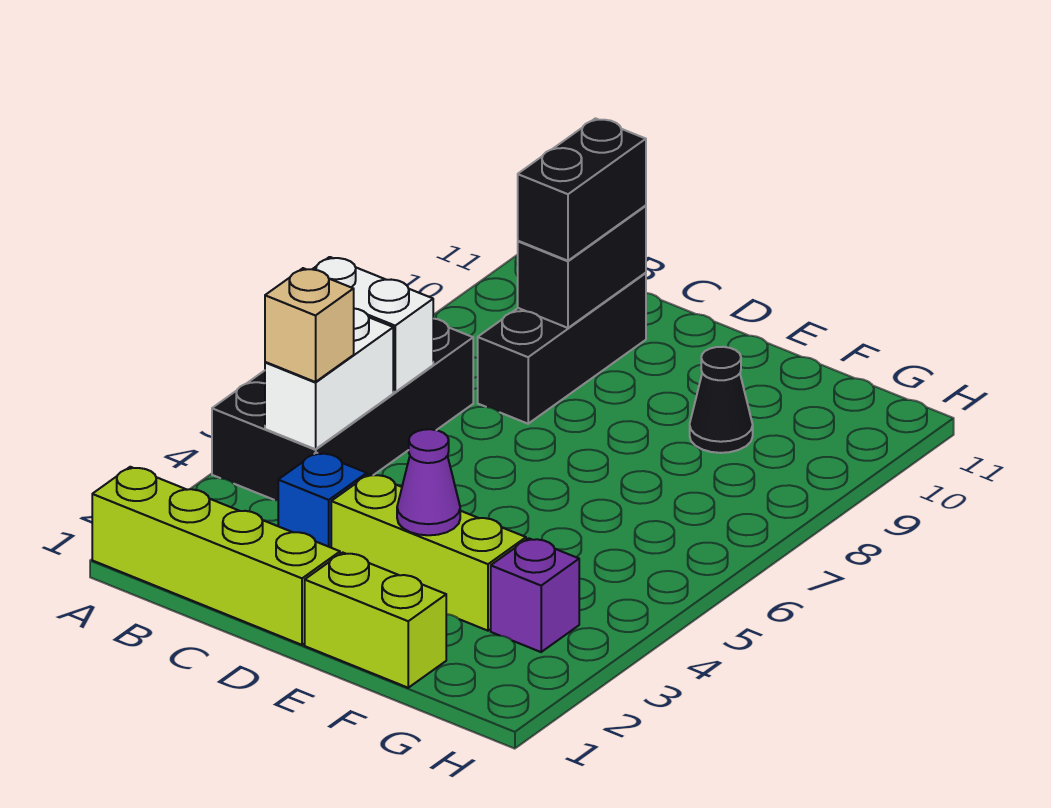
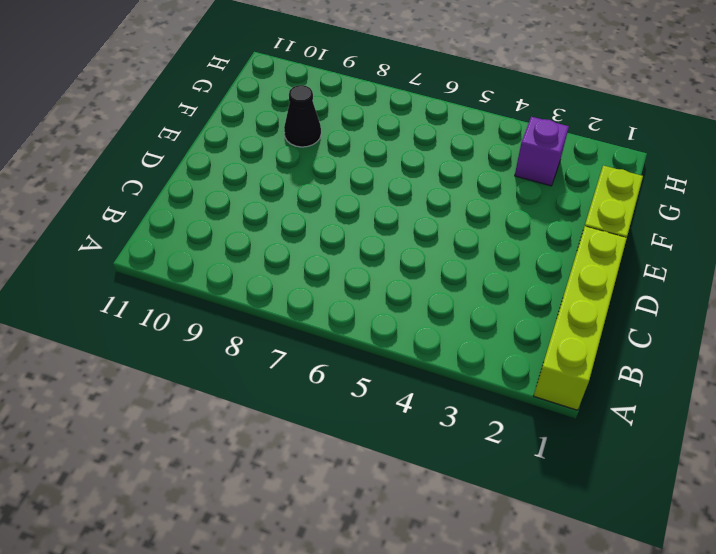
none -> black brick A4:B7 level 1
none -> blue brick C3 level 1
none -> black brick C8:C10 level 1

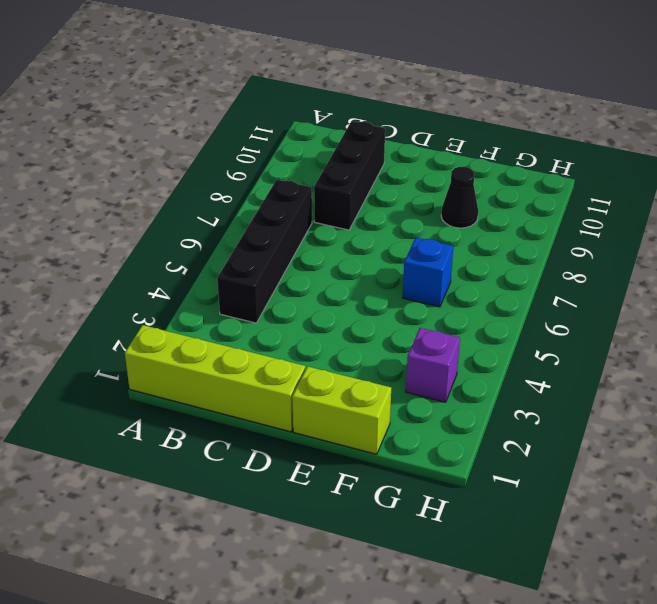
black brick B4:B7 level 1 -> black brick A4:B7 level 1
blue brick F6 level 1 -> blue brick C3 level 1
none -> lime brick D3:F3 level 1
none -> white brick A6:B6 level 2
none -> white brick B4:B5 level 2

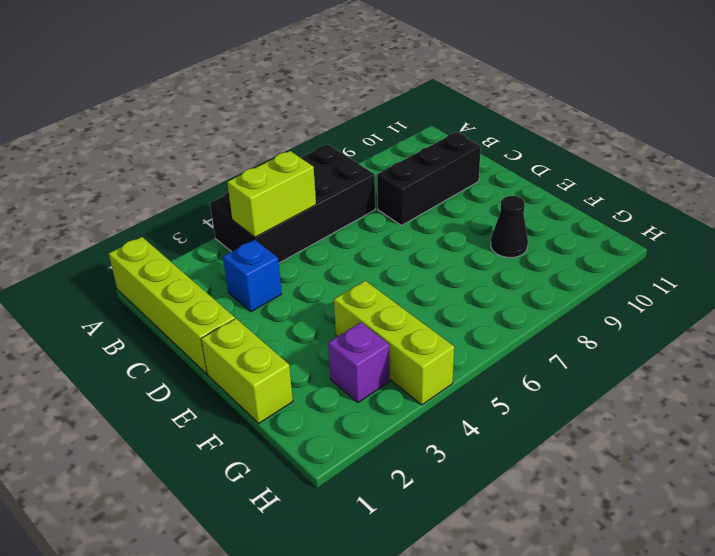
lime brick B4:B5 level 2 -> white brick B4:B5 level 2
lime brick F4:H4 level 1 -> lime brick D3:F3 level 1
none -> white brick A6:B6 level 2
none -> black brick C9:C10 level 2
none -> purple cone E3 level 2

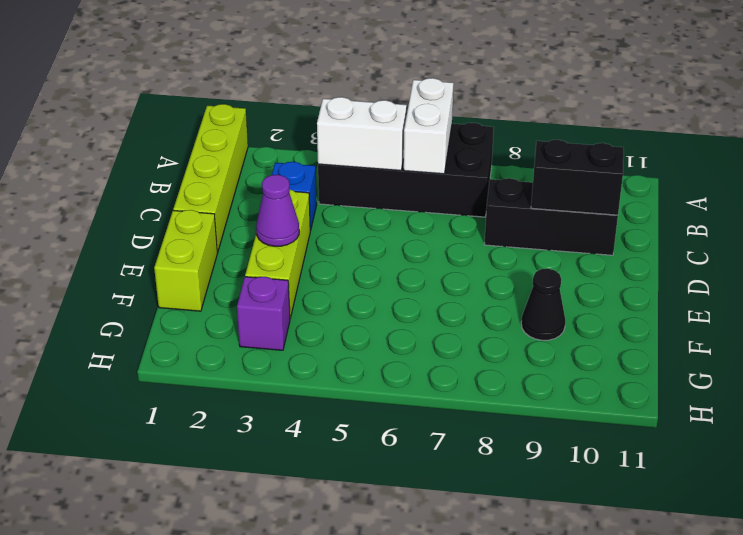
none -> tan brick B4 level 3
none -> black brick C9:C10 level 3

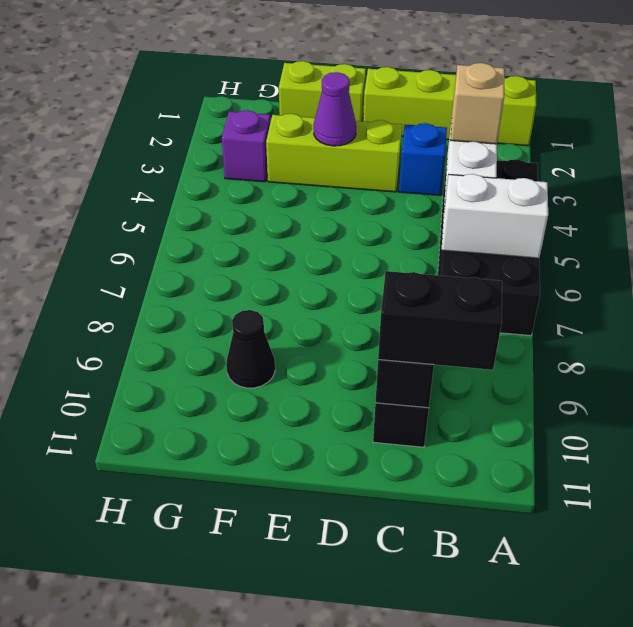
black brick B10:C10 level 3 -> black brick C9:C10 level 3

